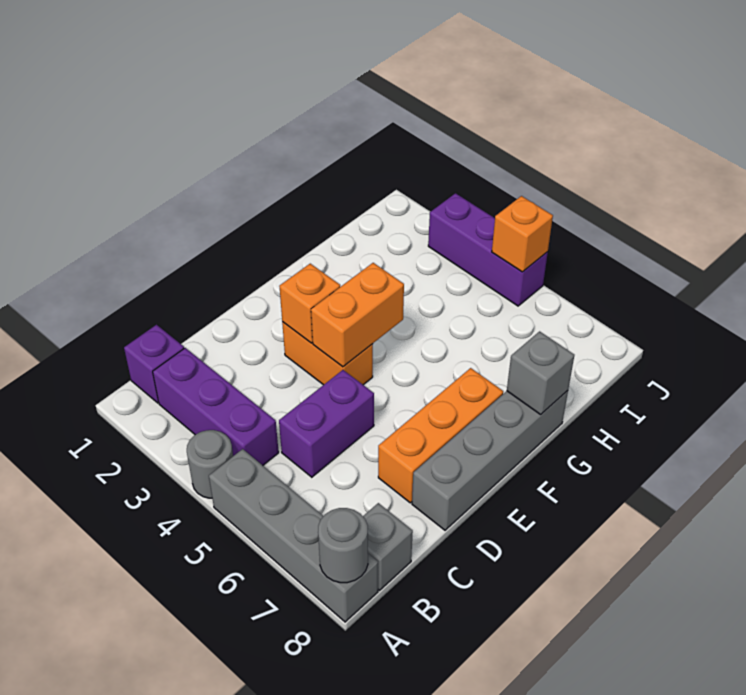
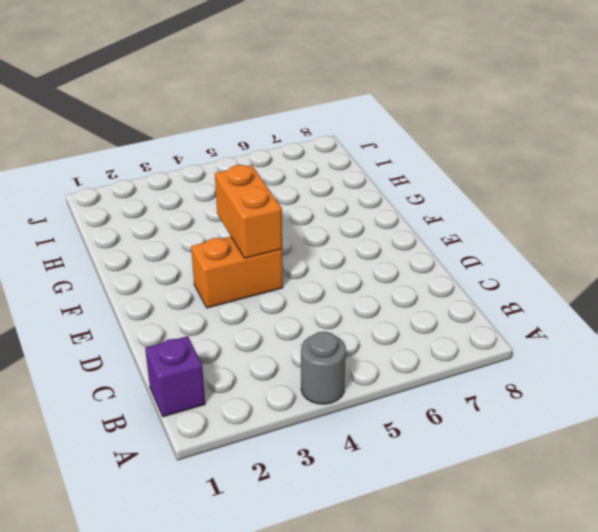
none -> grey brick A5:A8 level 1
none -> purple brick B2:B4 level 1
none -> grey brick B8 level 1

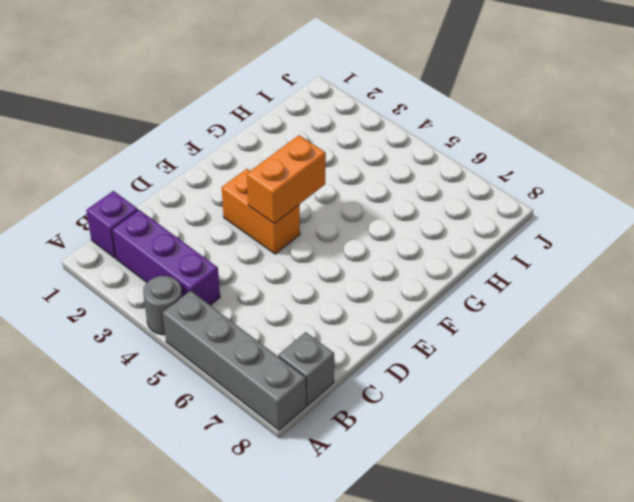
none -> purple brick C5:D5 level 1
none -> orange brick D7:F7 level 1
none -> grey brick D8:G8 level 1

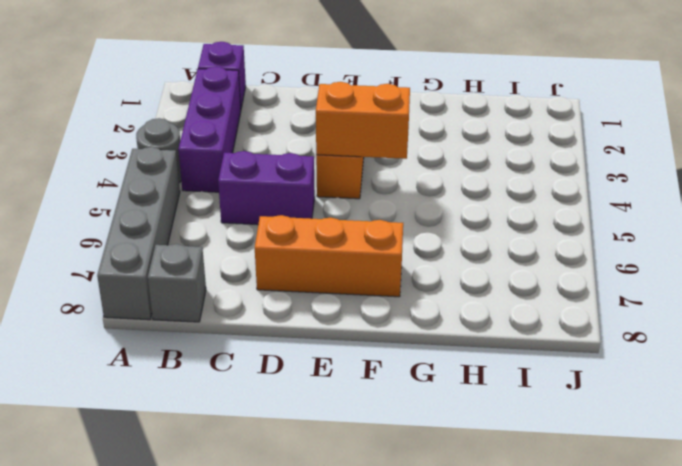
none -> grey brick D8:G8 level 1
none -> purple brick J3:J5 level 1
none -> grey round brick A8 level 2

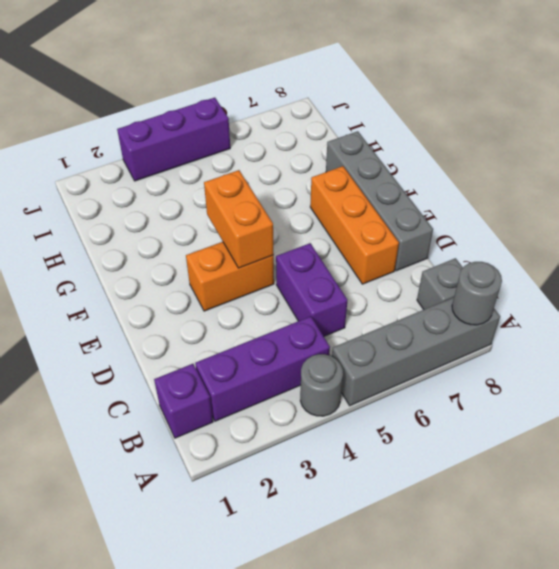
none -> orange brick E3 level 2
none -> grey brick G8 level 2
none -> orange brick J5 level 2

